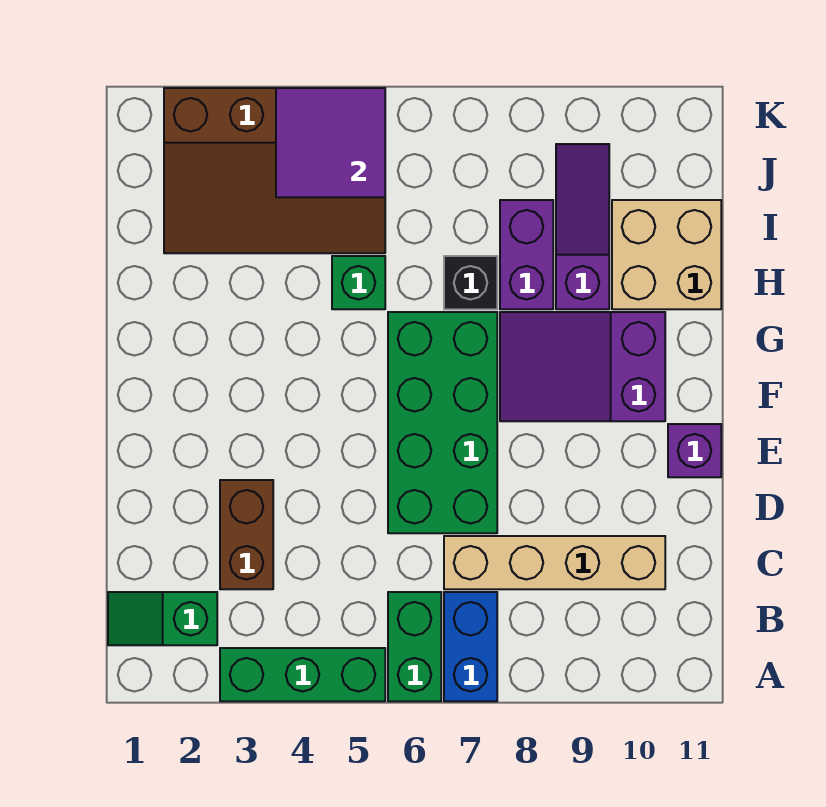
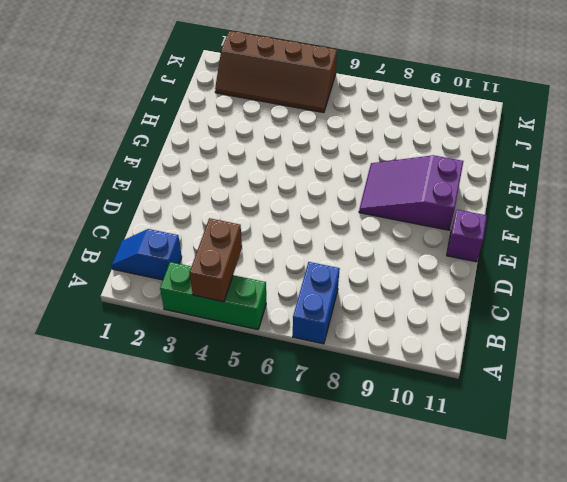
brown brick A4:B4 level 2 -> brown brick C3:D3 level 1
blue slope B1:B2 level 1 top 2 -> green slope B1:B2 level 1 top 2
brown slope J2:K5 level 1 top K -> brown slope I2:K5 level 1 top K
none -> green brick A6:B6 level 1
none -> tan brick C7:C10 level 1
none -> green brick D6:G7 level 1

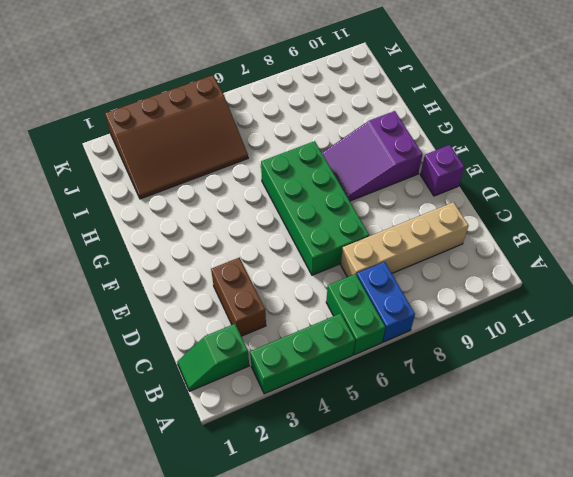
none -> green brick H5 level 1
none -> black brick H7 level 1
none -> purple brick H8:I8 level 1

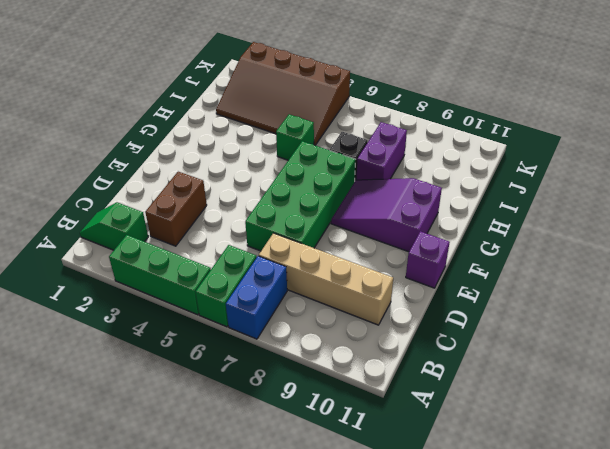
none -> purple slope H9:J9 level 1 top H
none -> tan brick H10:I11 level 1
none -> purple tile J4:K5 level 2

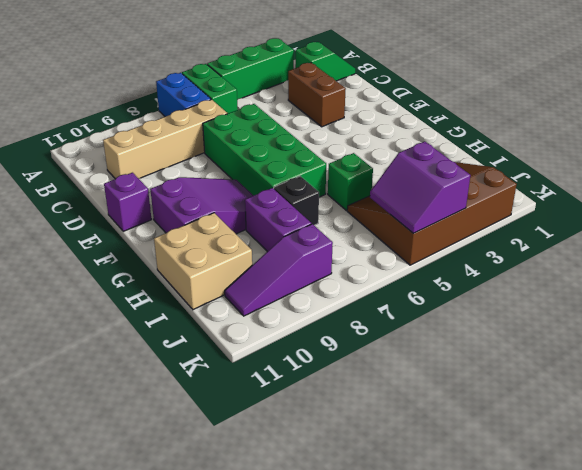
purple slope J4:K5 level 2 top 4 -> purple tile J4:K5 level 2
purple slope J8:J10 level 1 top 8 -> purple slope H9:J9 level 1 top H

